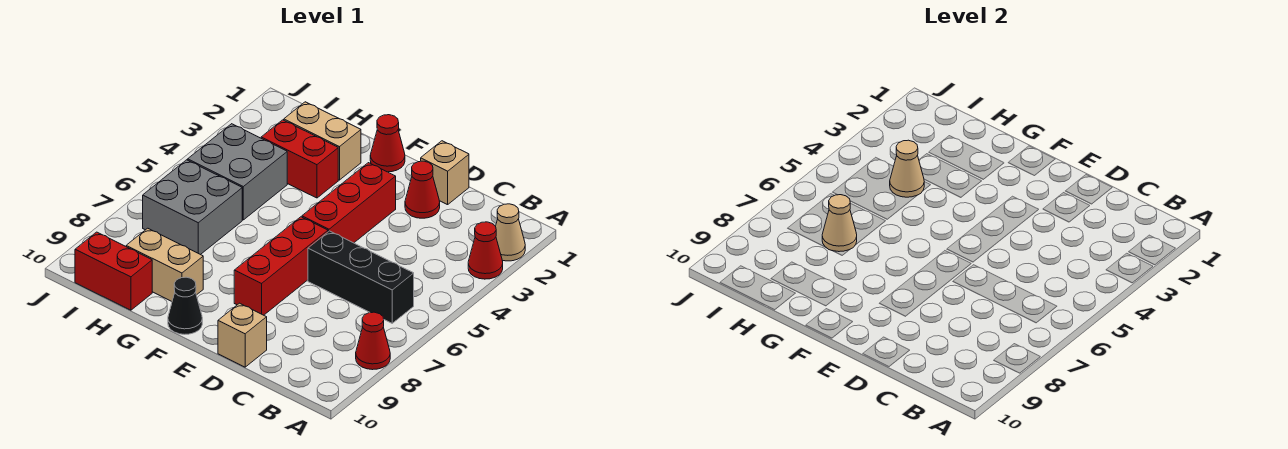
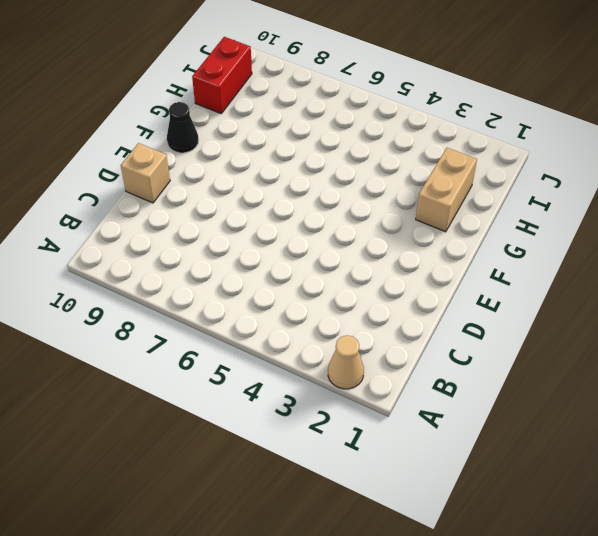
none -> red cone A3 level 1
none -> red cone A8 level 1
none -> black brick B6:D6 level 1

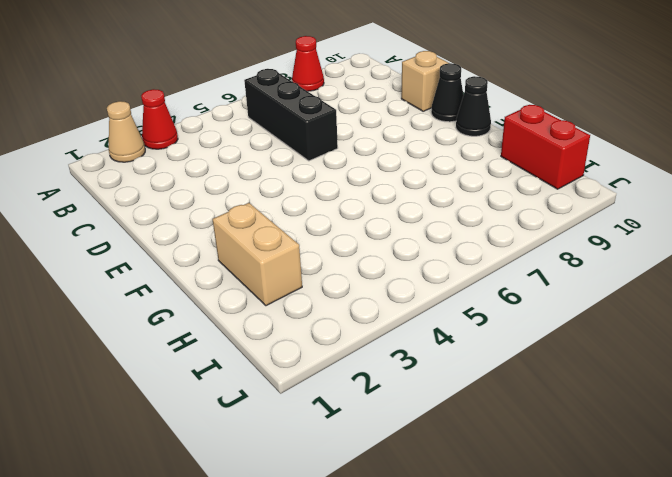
black cone E10 level 1 -> none
none -> tan brick D1 level 1
none -> red cone D2 level 1
none -> red brick E3:E5 level 1

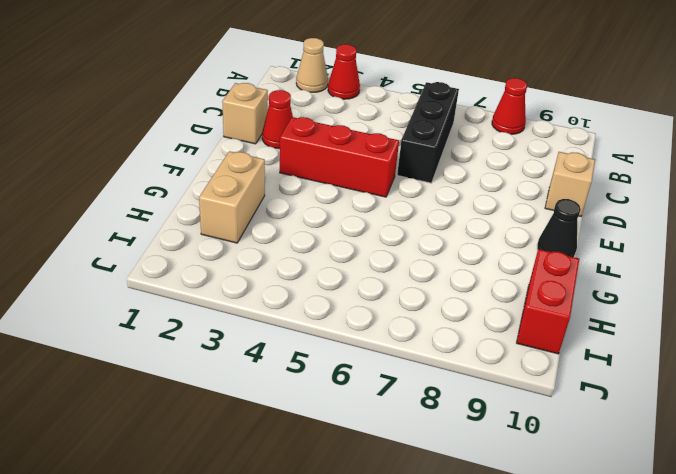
none -> red brick E6:E8 level 1
none -> red cone F1 level 1
none -> red brick G3:H3 level 1

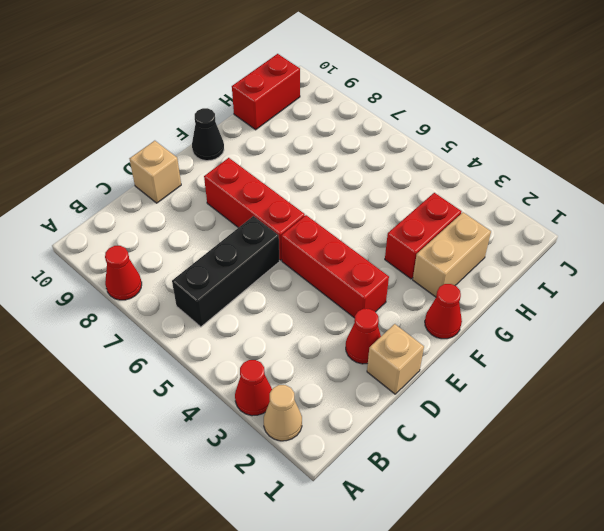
none -> tan brick G9:H9 level 1
none -> grey brick H4:I5 level 1
none -> grey brick H6:I7 level 1

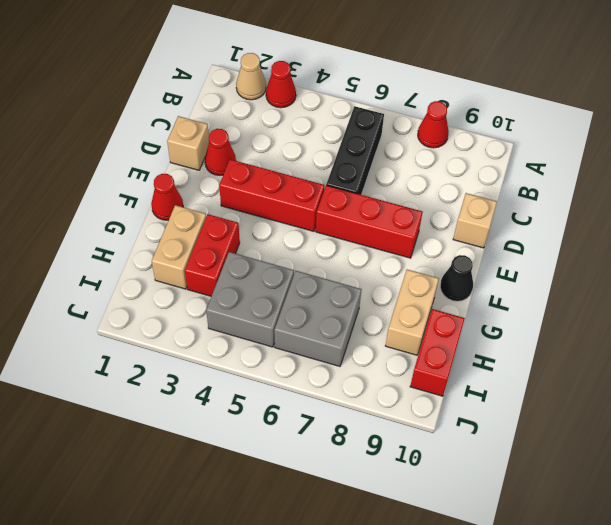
none -> tan cone H4 level 2
none -> tan cone H7 level 2

